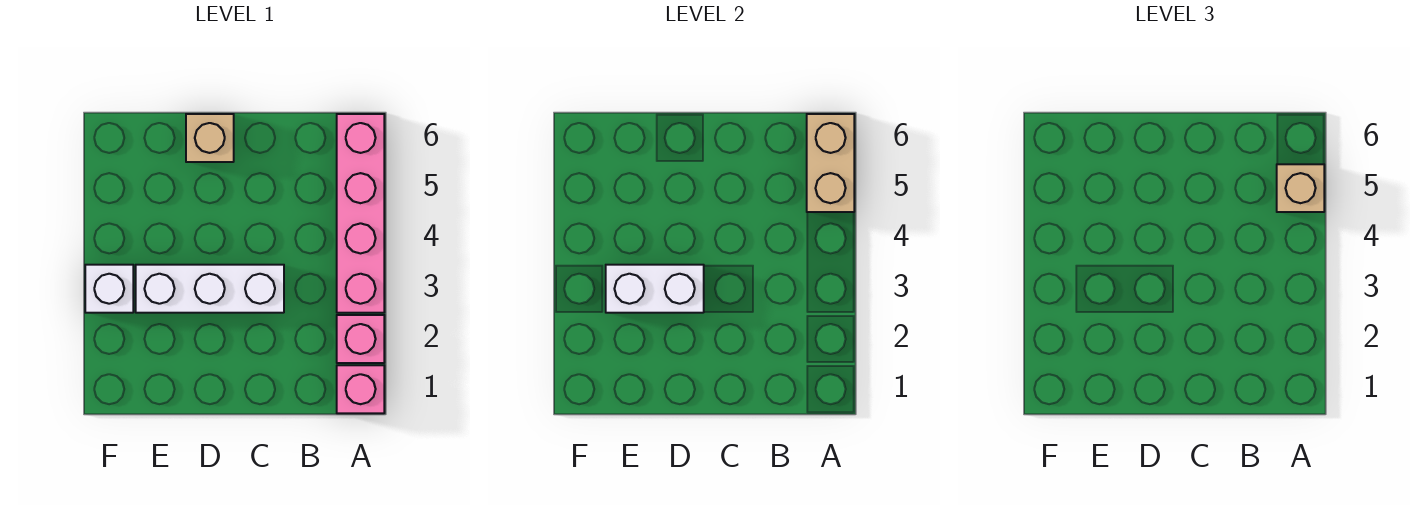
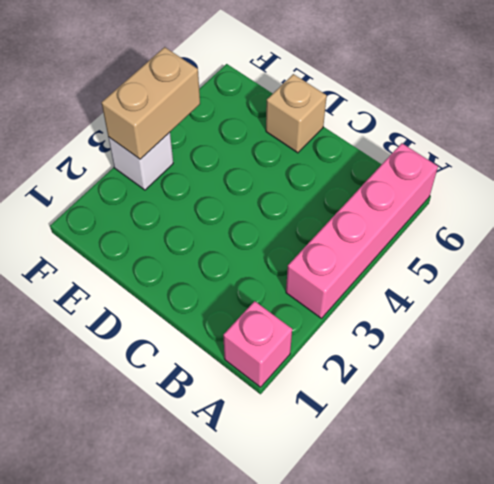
tan brick F3:F4 level 2 -> tan brick A5:A6 level 2
none -> pink brick A2 level 1
none -> white brick C3:E3 level 1

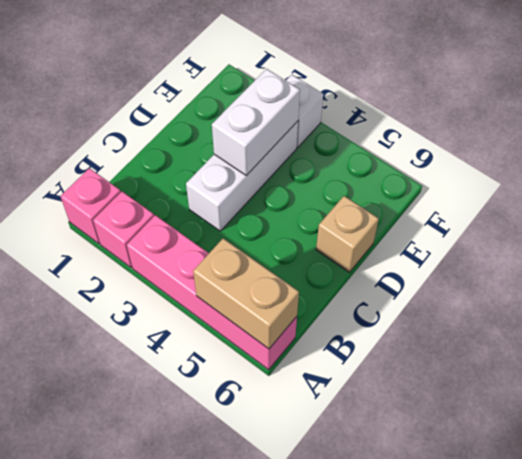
none -> tan brick A5 level 3

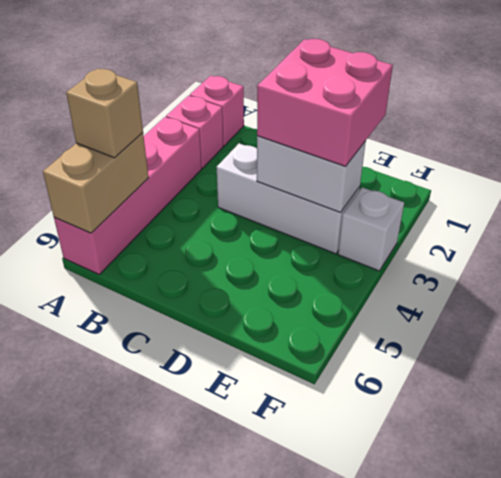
pink brick D2:E3 level 3 -> none
none -> tan brick D6 level 1

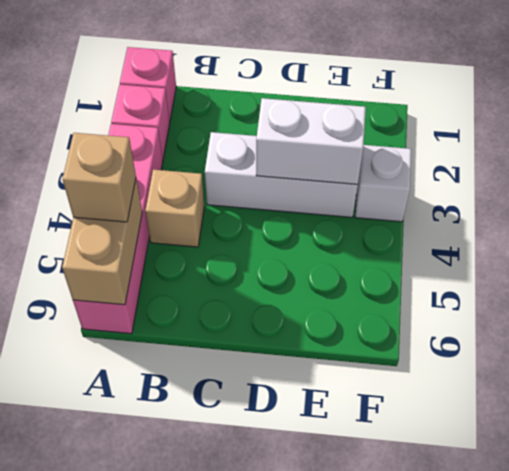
tan brick B4 level 1 -> tan brick D6 level 1

